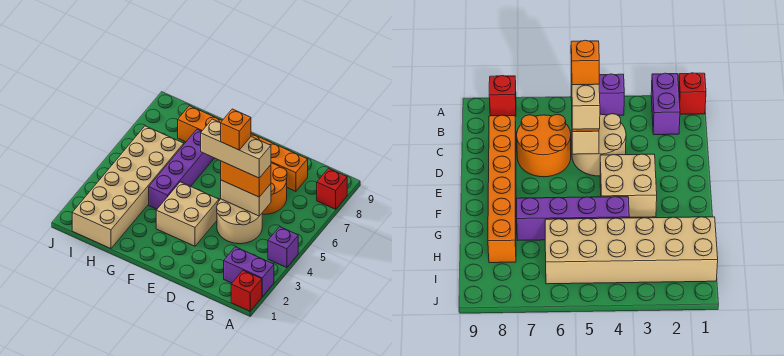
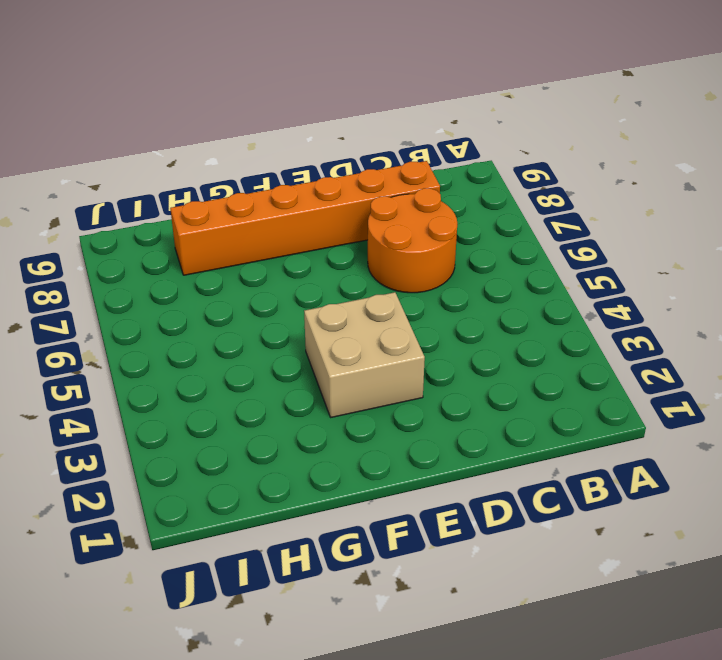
none -> red brick A1 level 1
none -> purple brick A2:B2 level 1
none -> purple brick A4 level 1

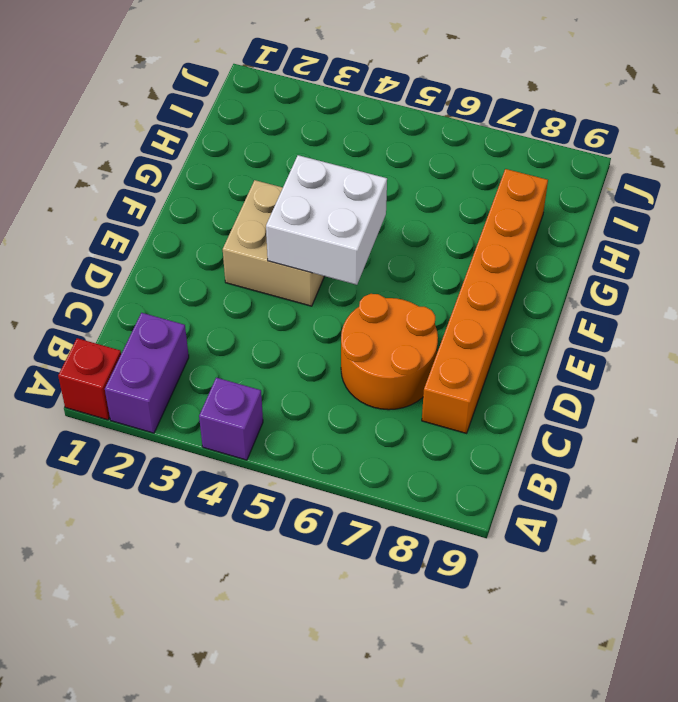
white brick E4:F5 level 2 -> none
none -> red brick A8 level 1
none -> tan round brick C4:D5 level 1
none -> purple brick G4:G7 level 1

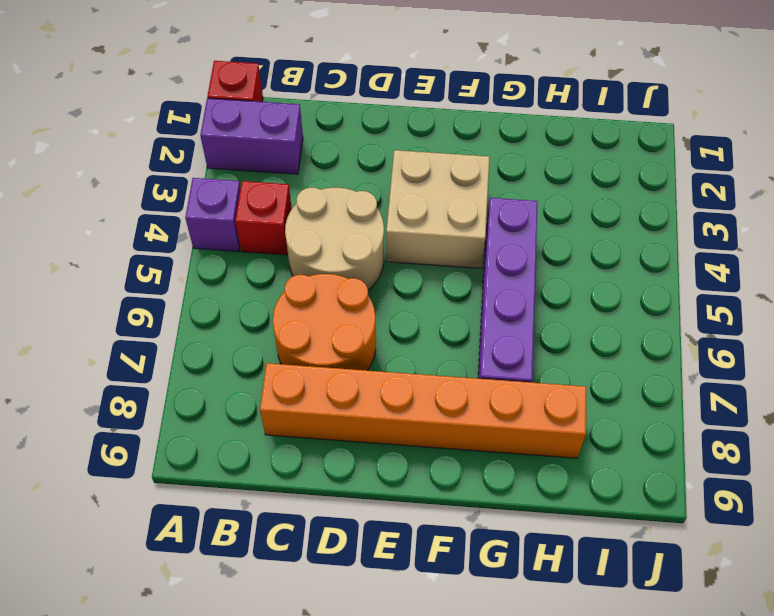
red brick B4 level 1 -> red brick A8 level 1
none -> tan brick H1:I6 level 1
none -> tan brick C5:D5 level 2
none -> orange brick C5:D5 level 3

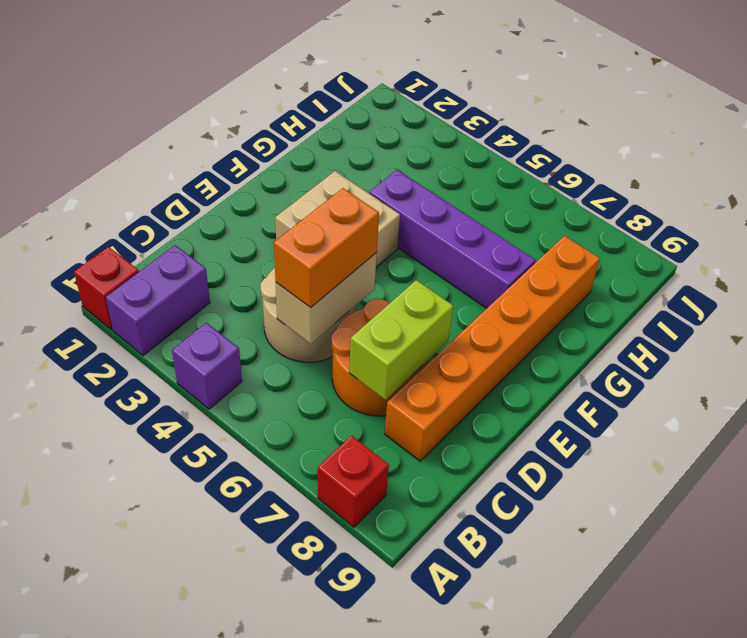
lime brick C7:D7 level 2 -> none
none -> tan brick H1:I6 level 1
none -> tan brick C5:E5 level 4
none -> orange brick D5 level 5

